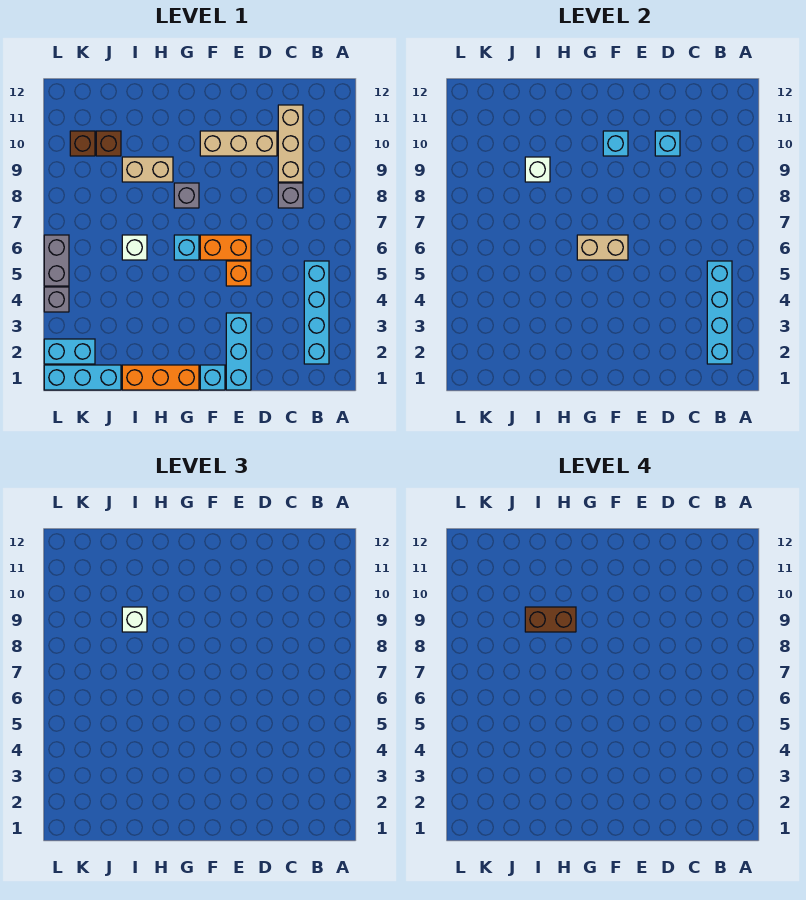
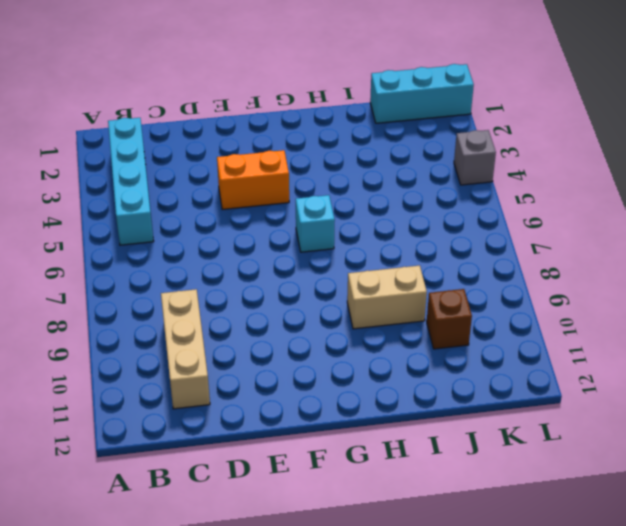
orange brick E4:F4 level 1 -> orange brick E6:F6 level 1
none -> grey brick C8 level 1
none -> tan brick D10:F10 level 1
none -> cyan brick E1:E3 level 1

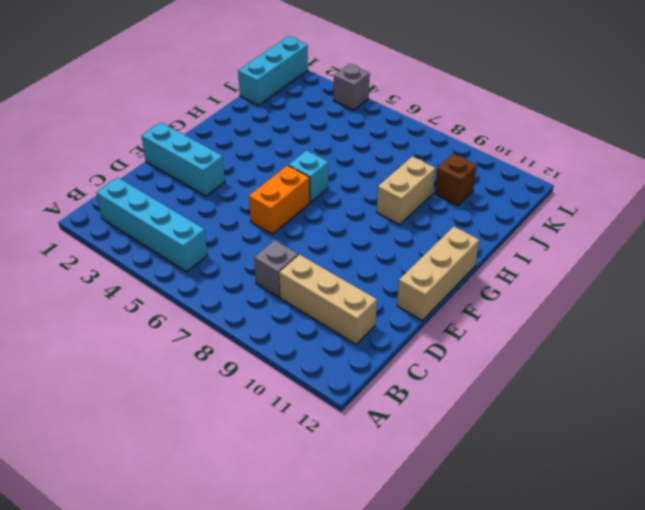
tan brick E12:G12 level 1 -> tan brick D10:F10 level 1
none -> orange brick E5 level 1
none -> cyan brick F1 level 1
none -> orange brick G1:I1 level 1

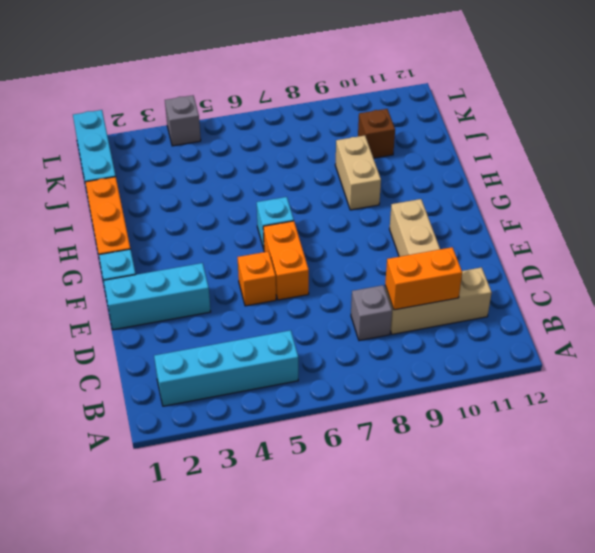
orange brick C9:C10 level 2 -> none
none -> grey brick G8 level 1
none -> white brick I6 level 1
none -> cyan brick K2:L2 level 1

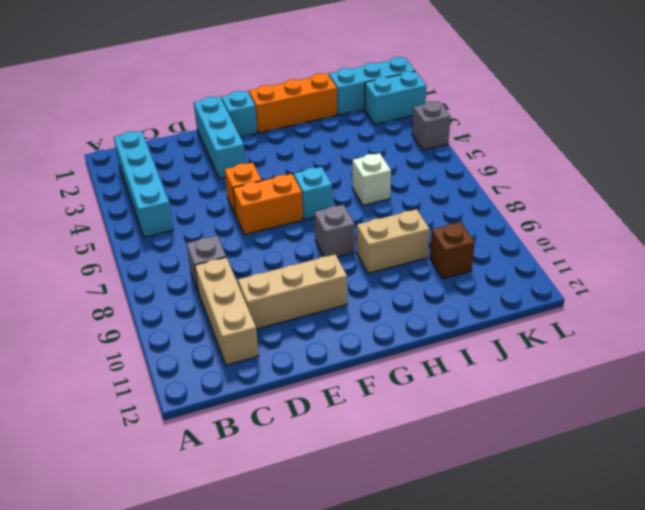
none -> brown brick K10 level 1
none -> grey brick L5:L6 level 1
none -> cyan brick B2:B5 level 2

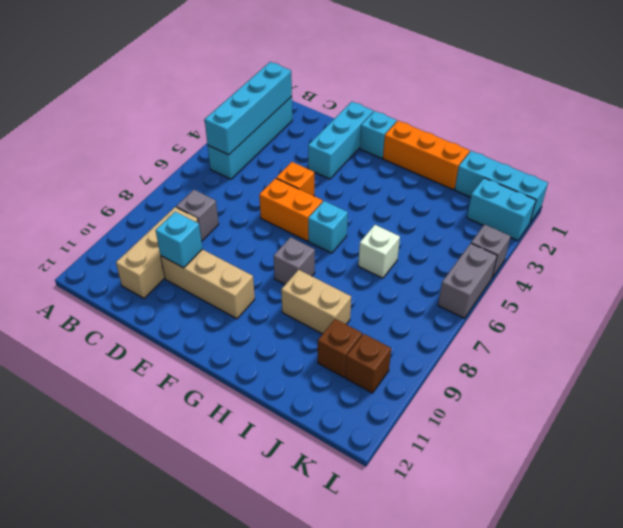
none -> tan brick F6:G6 level 2
none -> cyan brick F10 level 2
none -> white brick I9 level 2

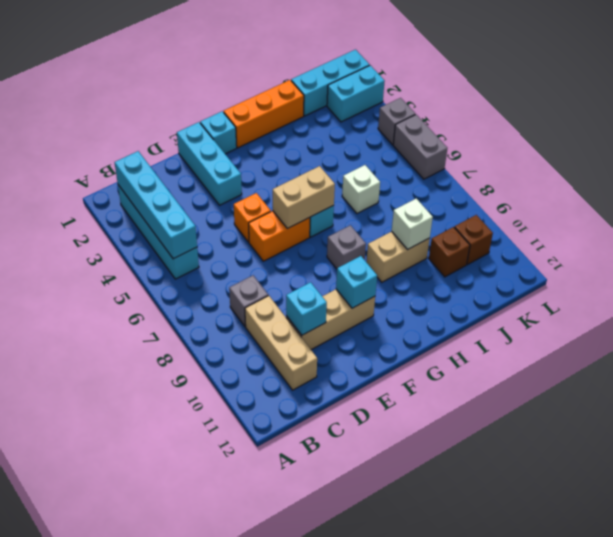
none -> white brick I9 level 3
none -> brown brick H9:I9 level 4

